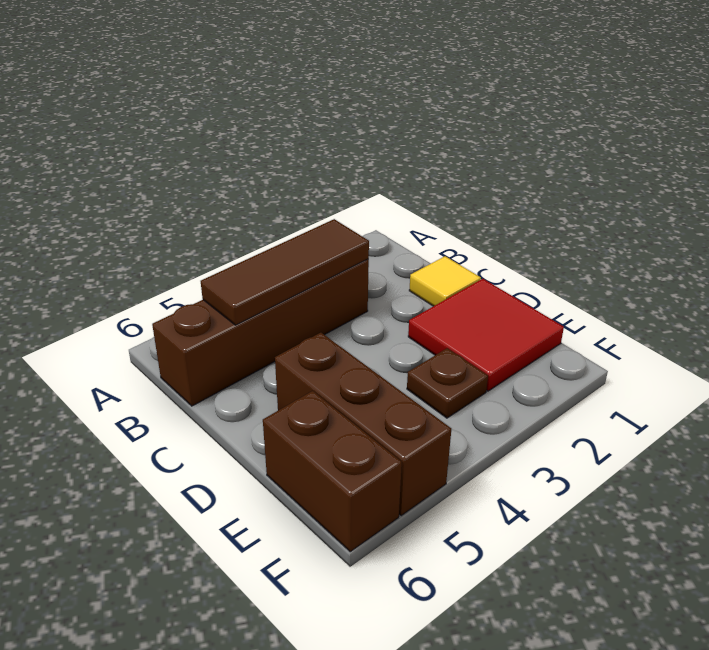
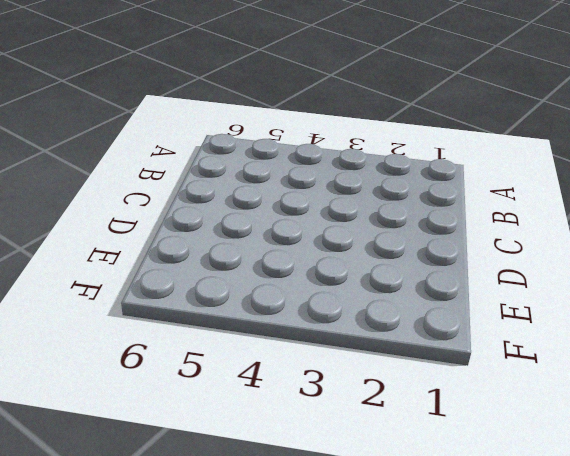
none -> brown brick B3:B6 level 1
none -> yellow tile C1 level 1

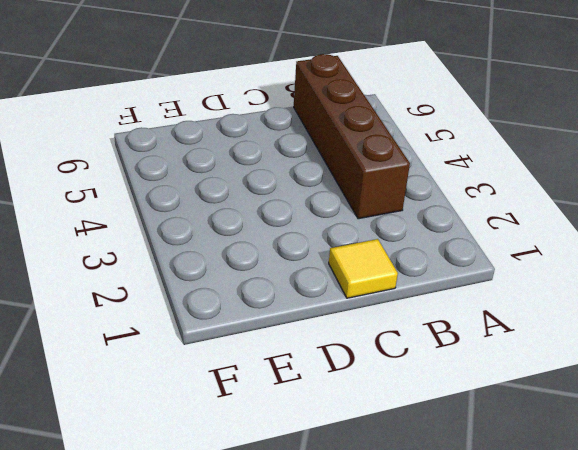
none -> red tile D1:E2 level 1
none -> brown brick D5:F5 level 1

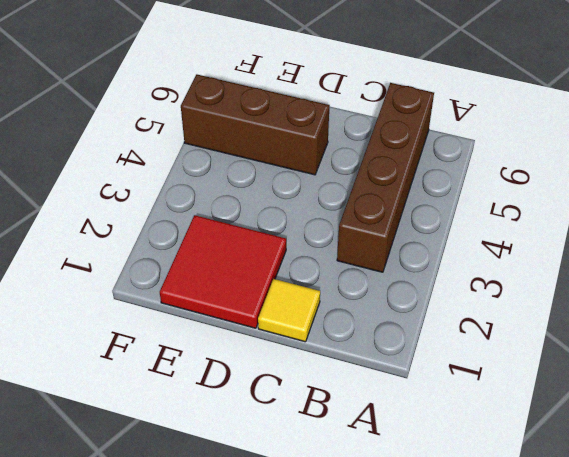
none -> brown plate E3 level 1
none -> brown brick E6:F6 level 1

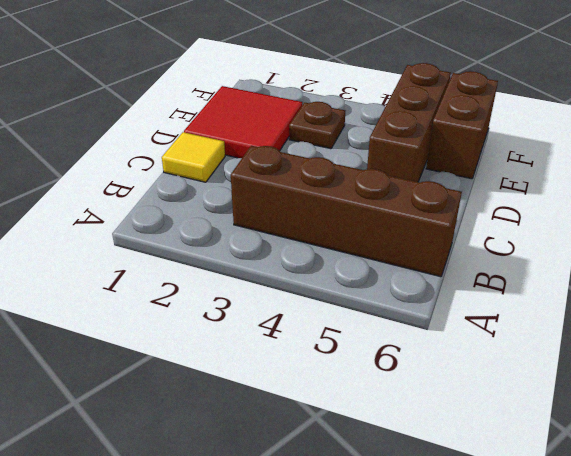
none -> brown tile B3:B5 level 2

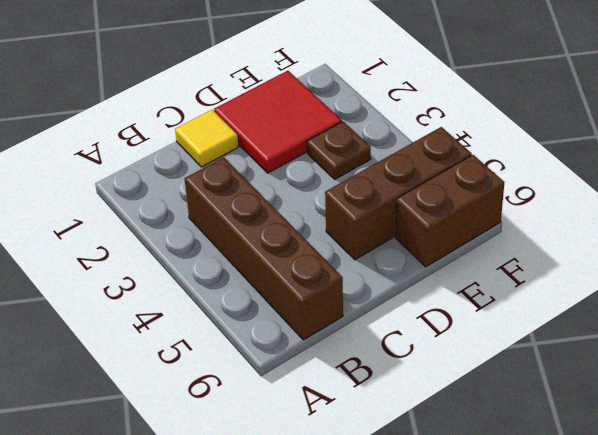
none -> brown tile B3:B5 level 2

